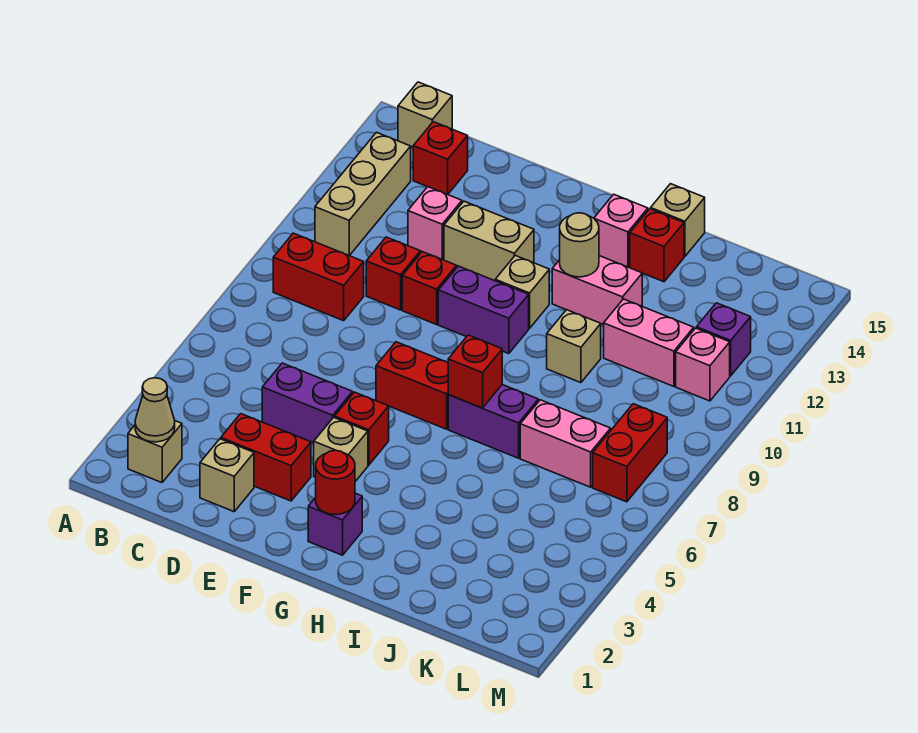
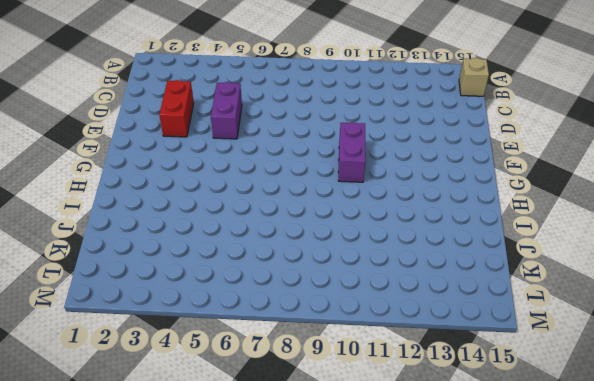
none -> tan brick B2 level 1
none -> red brick B9:C9 level 1
none -> tan brick B11:B13 level 1
none -> red brick C14 level 1

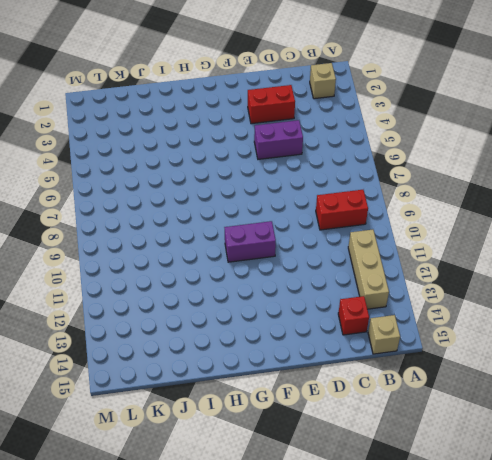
none -> tan brick D2 level 1
none -> red brick D10 level 1
none -> pink brick D12 level 1
none -> red brick E10 level 1

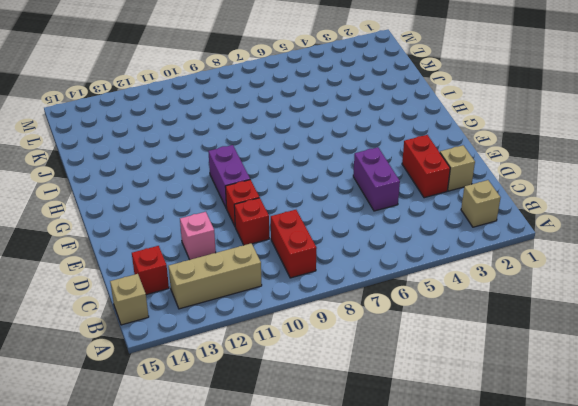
none -> tan brick E12:F12 level 1
none -> tan brick F4 level 1
none -> red brick F5 level 1
none -> red brick F7:G7 level 1

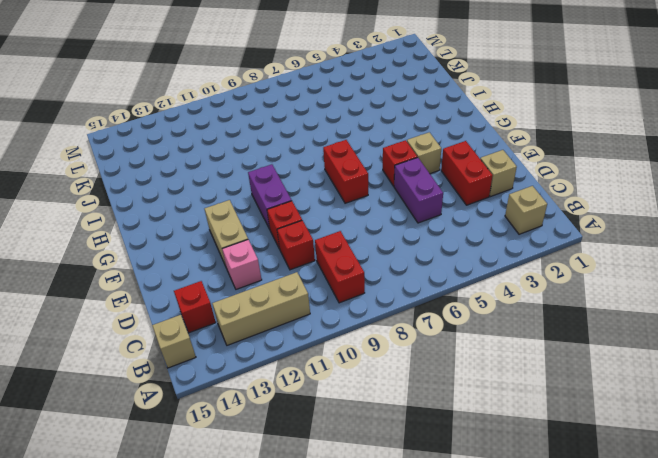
none -> purple brick G2 level 1
none -> tan brick G11 level 1
none -> purple brick H7:I7 level 1
none -> pink brick H12:I12 level 1

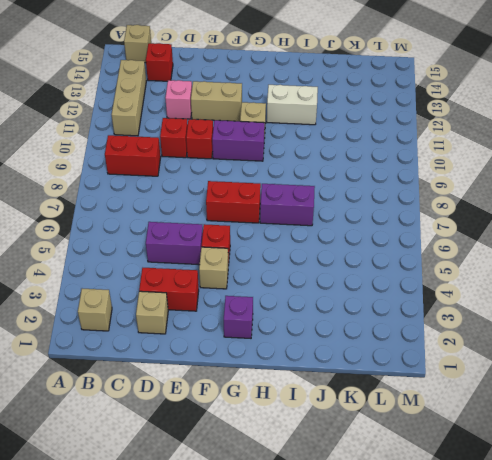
white brick H12:I12 level 1 -> pink brick H12:I12 level 1
none -> pink brick H14 level 1
none -> tan brick I10 level 1
none -> red brick I14 level 1
none -> tan brick I15 level 1

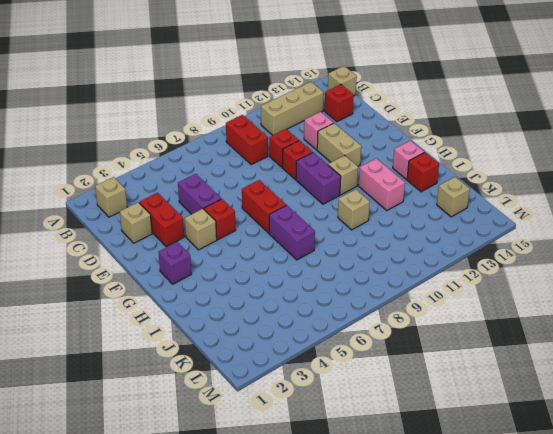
tan brick K14 level 1 -> tan brick I15 level 1
none -> pink brick J7:K7 level 1
none -> pink brick J11:K11 level 1
none -> red brick L7:L8 level 1
none -> pink brick L11 level 1

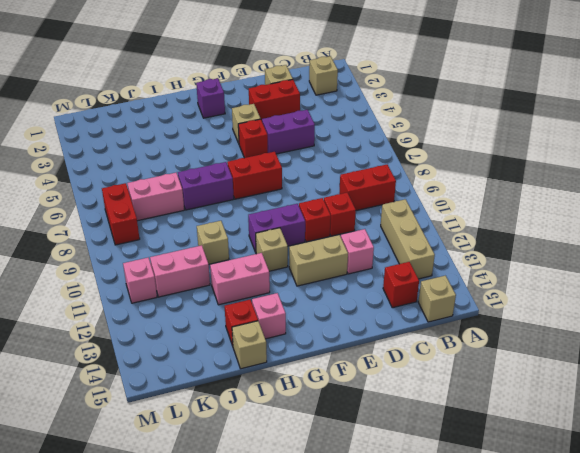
none -> purple brick L12 level 1
none -> tan cone B2 level 2
none -> red round brick G2 level 2
none -> red brick H7 level 2

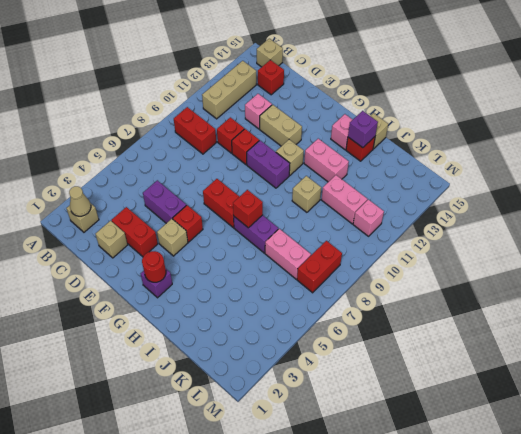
purple brick I14 level 2 -> purple brick L12 level 1
none -> tan round brick H12 level 2

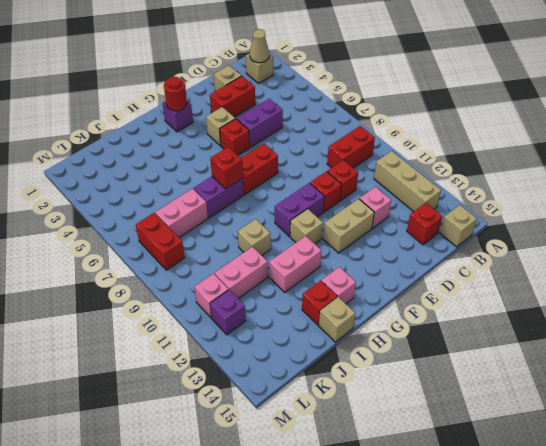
none -> tan round brick H12 level 2

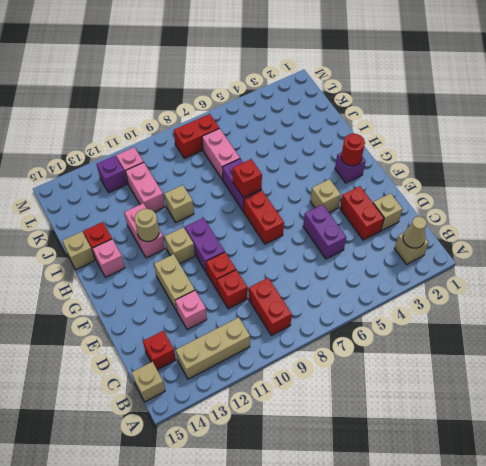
none -> red brick F5 level 1

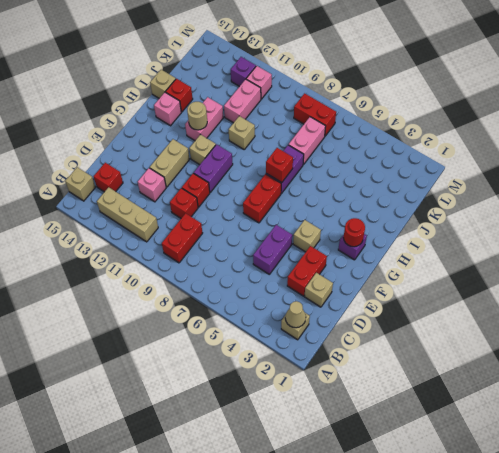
none -> red brick F5 level 1

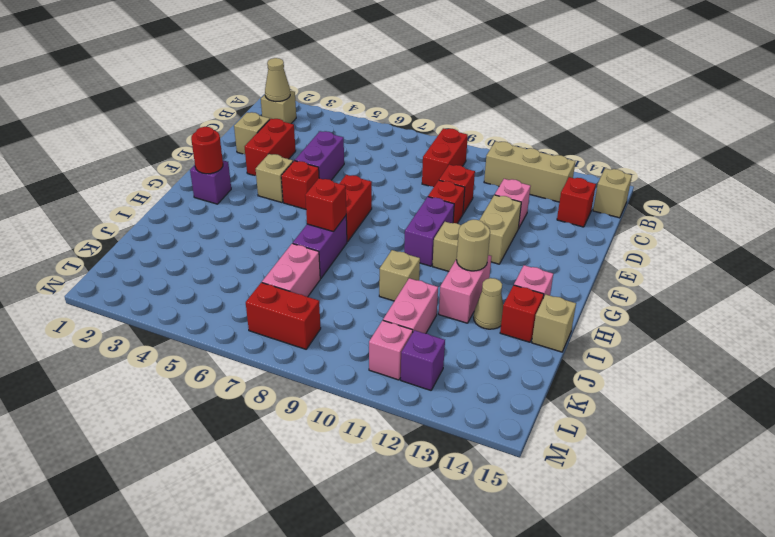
tan cone I13 level 1 -> none

